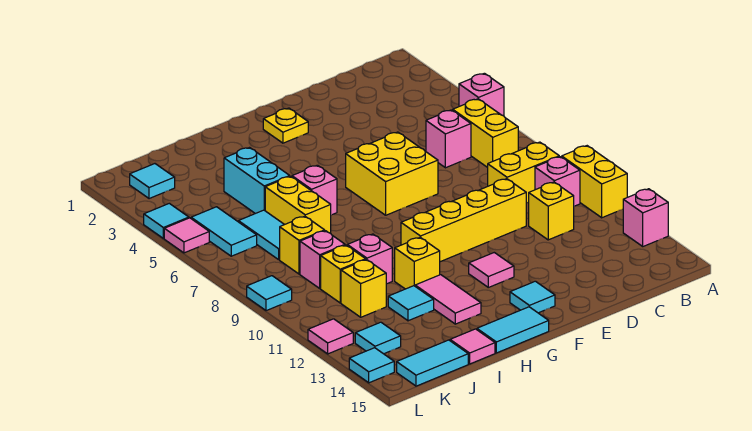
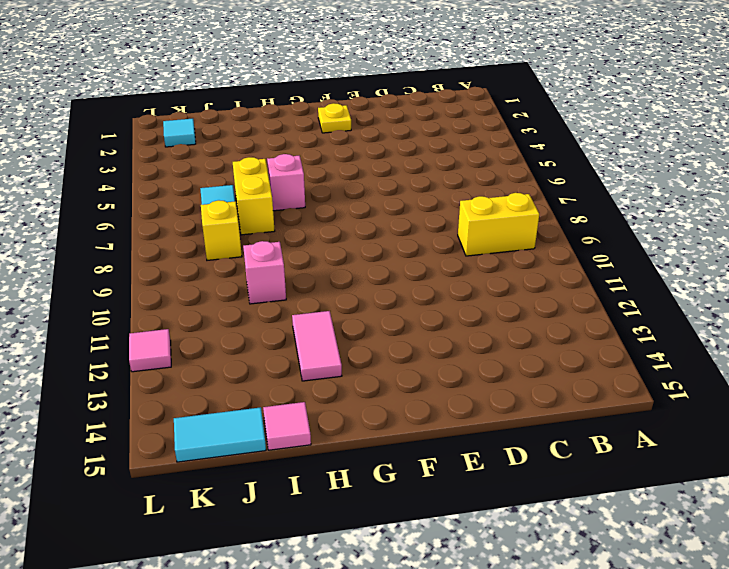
none -> pink brick A5 level 1
none -> yellow brick A10:A11 level 1
none -> pink brick A13 level 1
none -> yellow brick B6:B7 level 1

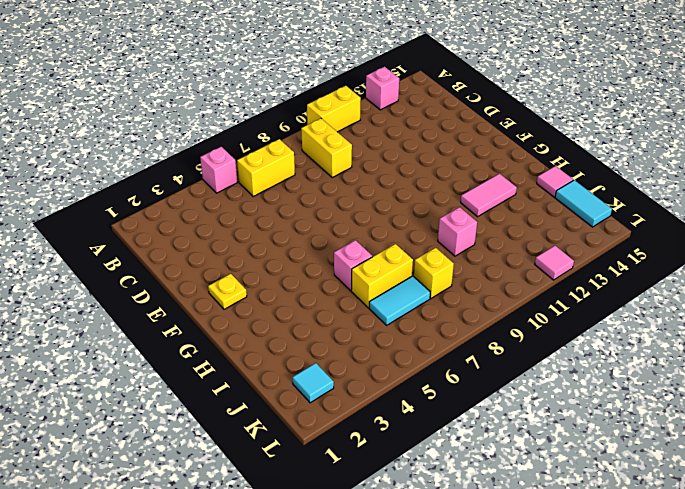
none -> pink brick B10 level 1
none -> pink brick C6 level 1
none -> yellow brick C11 level 1
none -> yellow brick D10:G10 level 1

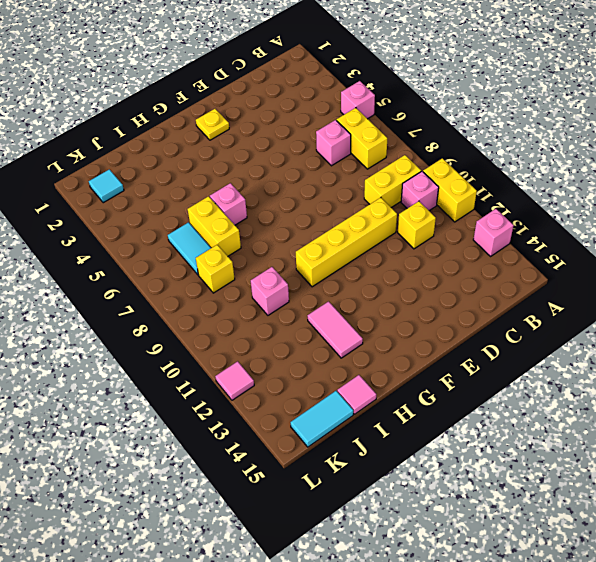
none -> yellow brick E6:F7 level 1
none -> pink tile F12 level 1
none -> cyan tile F14 level 1
none -> cyan tile G15:H15 level 1

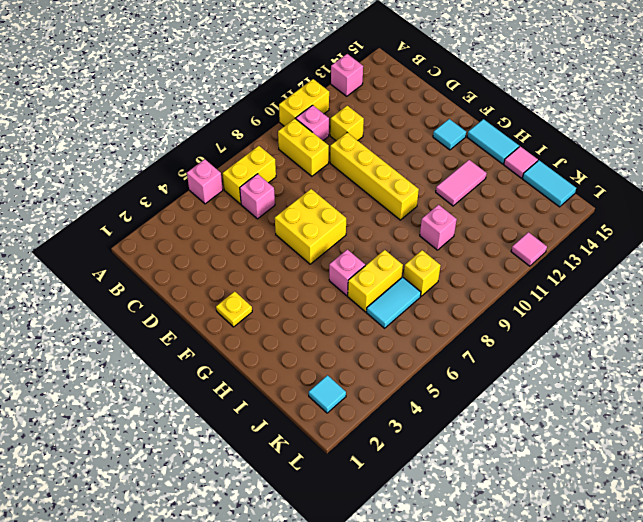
none -> pink tile F12 level 1
none -> yellow brick H11 level 1
none -> cyan brick I4:I5 level 1
none -> cyan tile I12 level 1

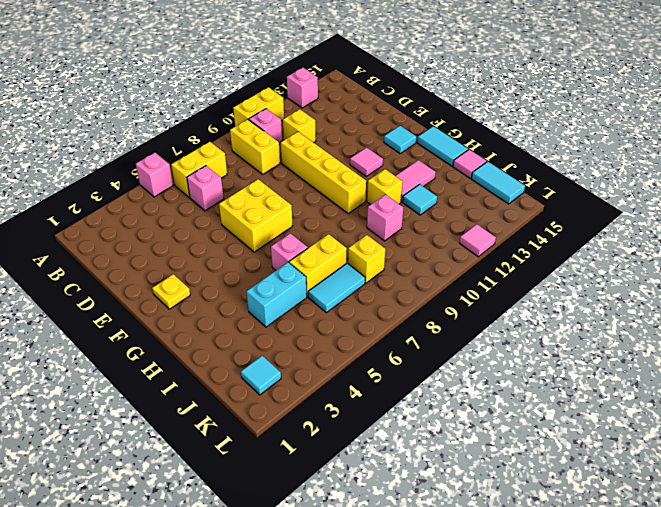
none -> pink brick J9 level 1
none -> yellow brick J10 level 1
none -> yellow brick J11 level 1
none -> cyan tile K5:K6 level 1

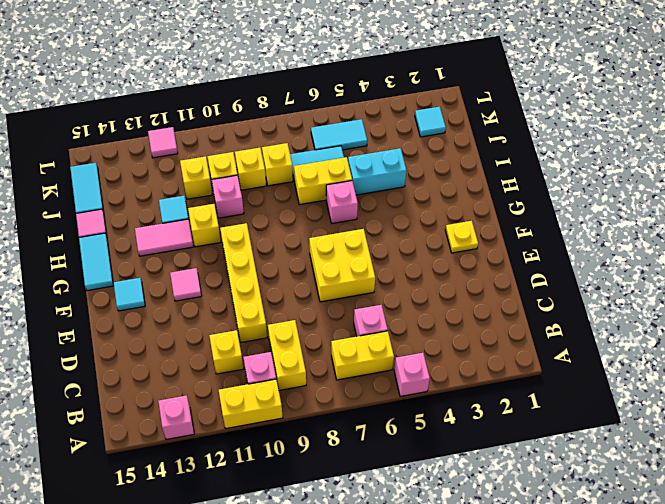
yellow brick J9 level 1 -> pink brick J9 level 1
none -> cyan tile K13 level 1
none -> cyan tile L4 level 1
none -> pink tile L5 level 1
none -> cyan tile L9 level 1

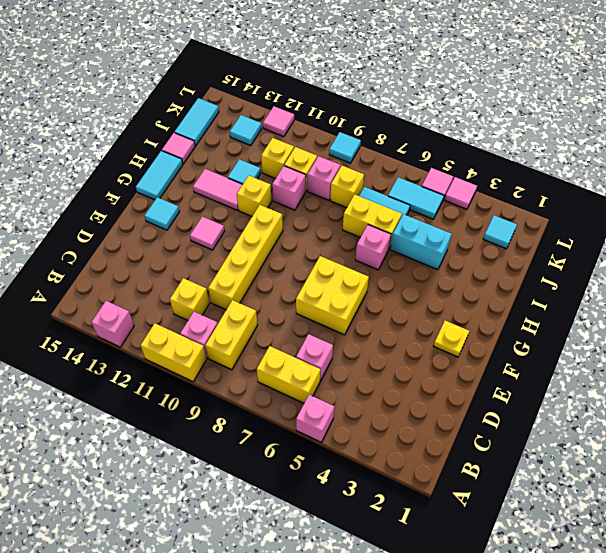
pink tile L4 level 1 -> cyan tile L4 level 1
none -> cyan tile L14 level 1

